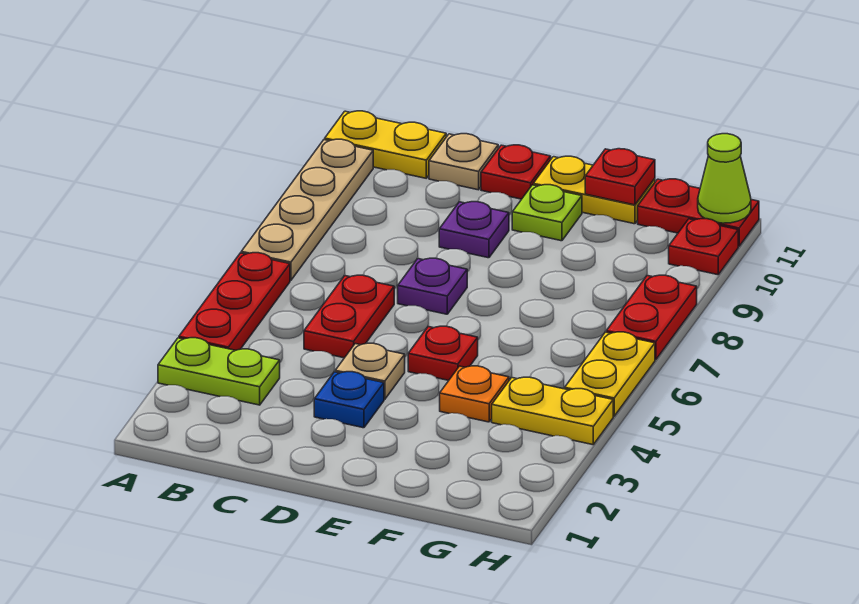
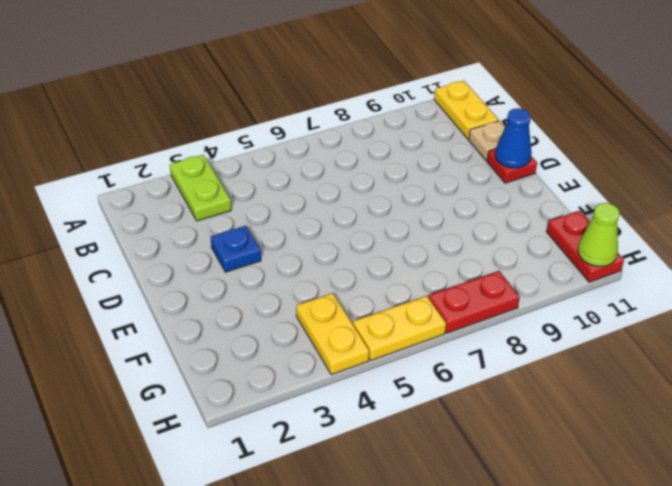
blue cone D11 level 2 -> none
none -> red plate A4:A6 level 1
none -> tan plate A7:A10 level 1
none -> red plate C5:C6 level 1

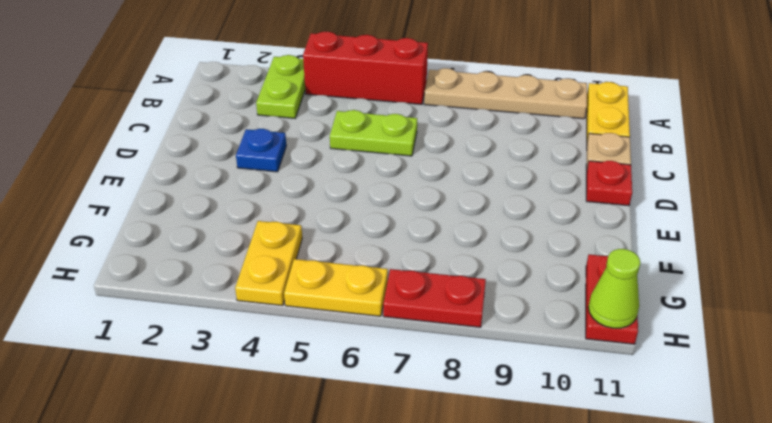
red brick A4:A6 level 1 -> red plate A4:A6 level 1
lime plate C5:C6 level 1 -> red plate C5:C6 level 1
none -> tan plate D4 level 1
none -> purple plate D7 level 1
none -> purple plate D9 level 1

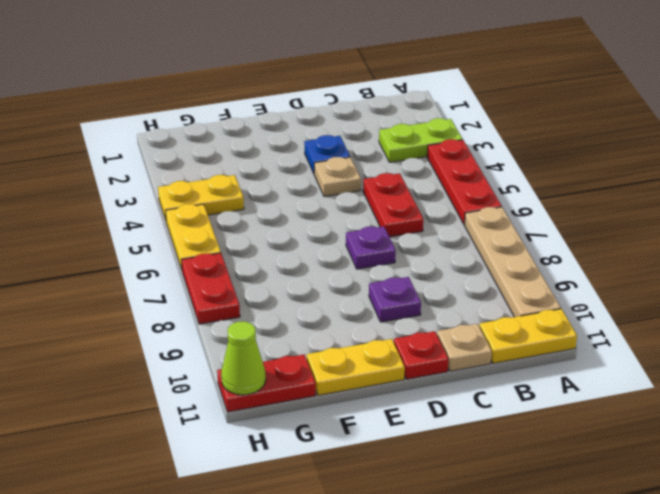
none -> red plate E5 level 1
none -> lime plate E10 level 1
none -> orange plate F4 level 1

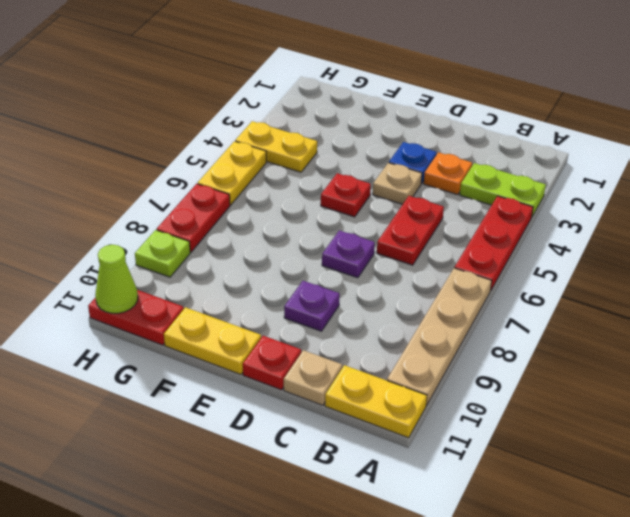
orange plate C3 level 1 -> orange plate F4 level 1
lime plate H9 level 1 -> lime plate E10 level 1
none -> red plate H10 level 1
none -> red plate F11 level 2

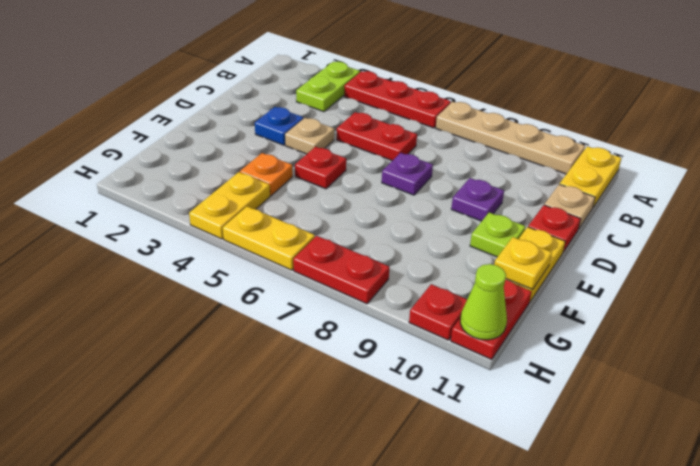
yellow plate F11 level 2 -> red plate F11 level 2

